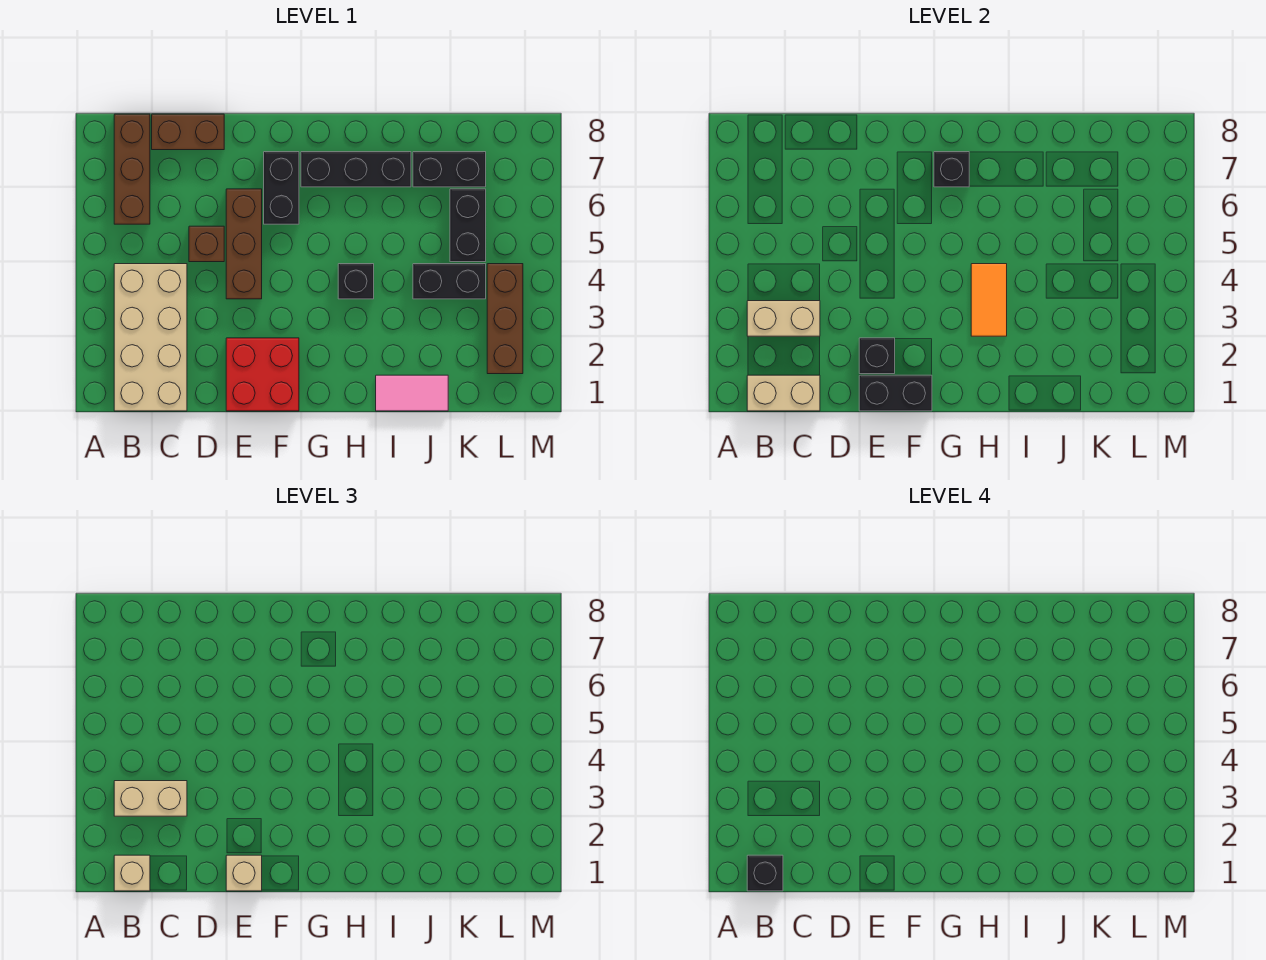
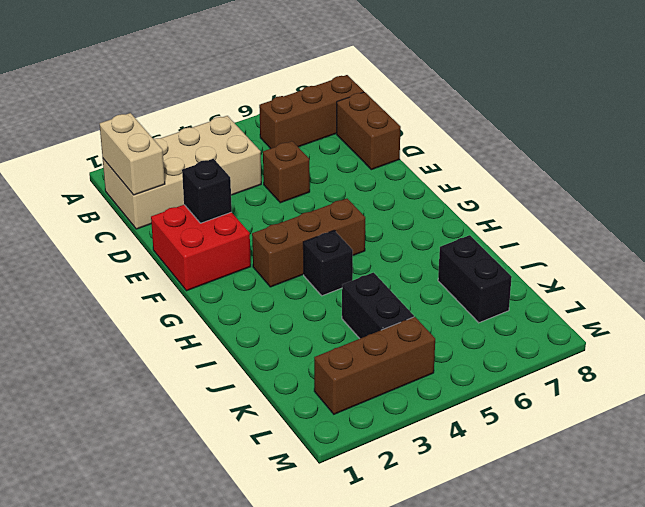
brown brick G3:G5 level 1 -> brown brick E4:E6 level 1
none -> black brick F6:F7 level 1
none -> black brick G7:I7 level 1
none -> pink tile I1:J1 level 1

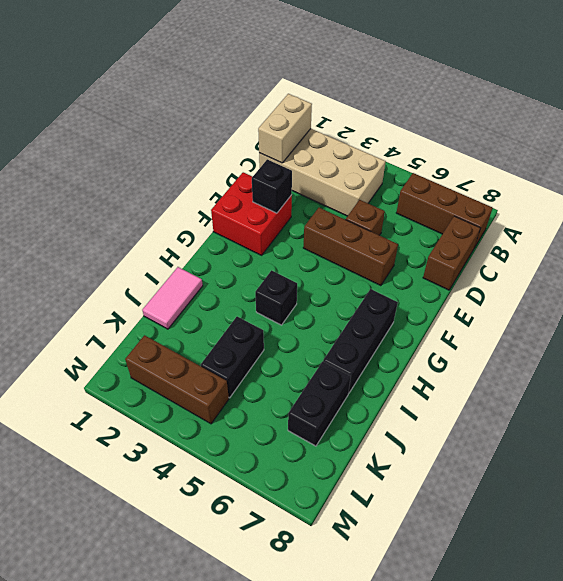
none -> black brick F6:F7 level 1
none -> black brick K5:K6 level 1
none -> tan brick B3:C3 level 2

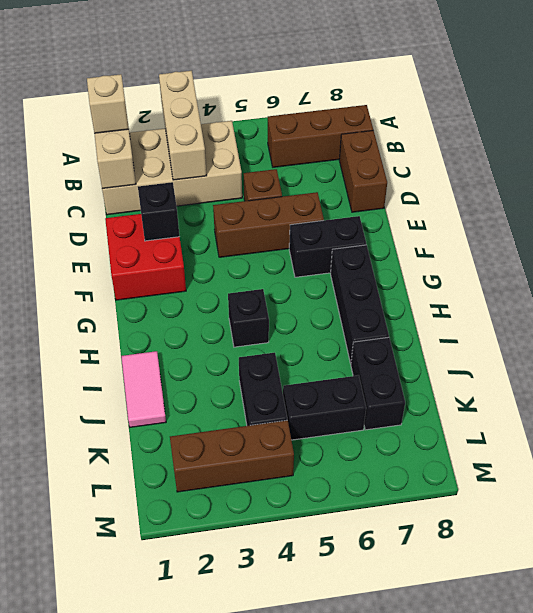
tan brick A3:C3 level 2 -> tan brick B3:C3 level 2
none -> black brick E1:F1 level 2
none -> black brick G7 level 2
none -> orange tile H3:H4 level 2

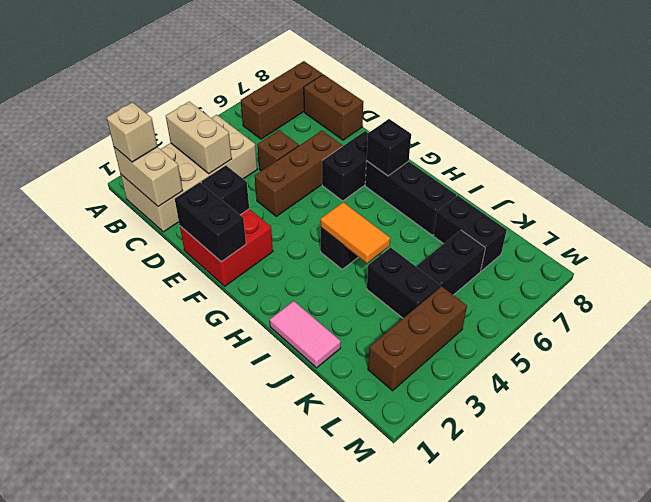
orange tile H4:I4 level 2 -> orange tile H3:H4 level 2
none -> tan brick B3:C3 level 3
none -> tan brick E1 level 3
none -> black brick B1 level 4

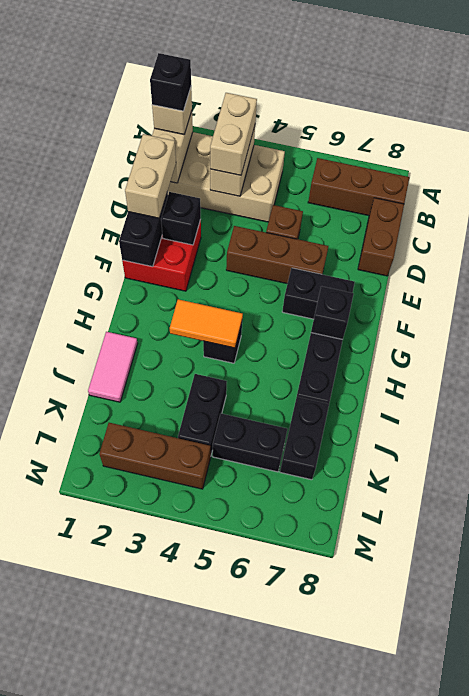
tan brick D1:E1 level 3 -> tan brick E1 level 3

